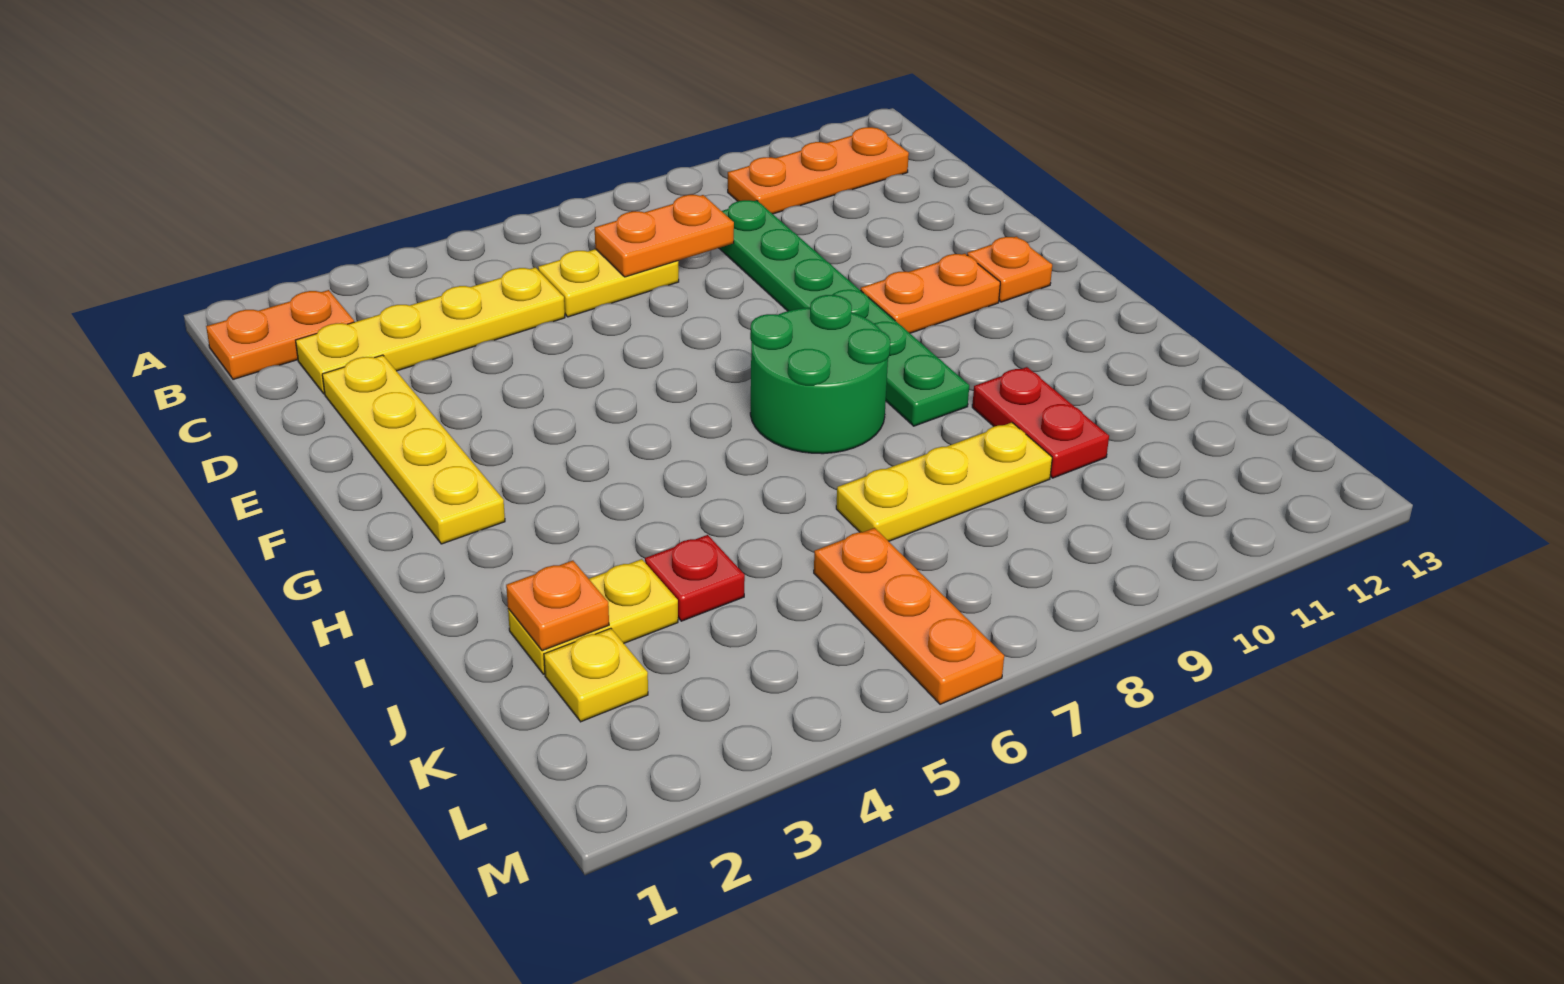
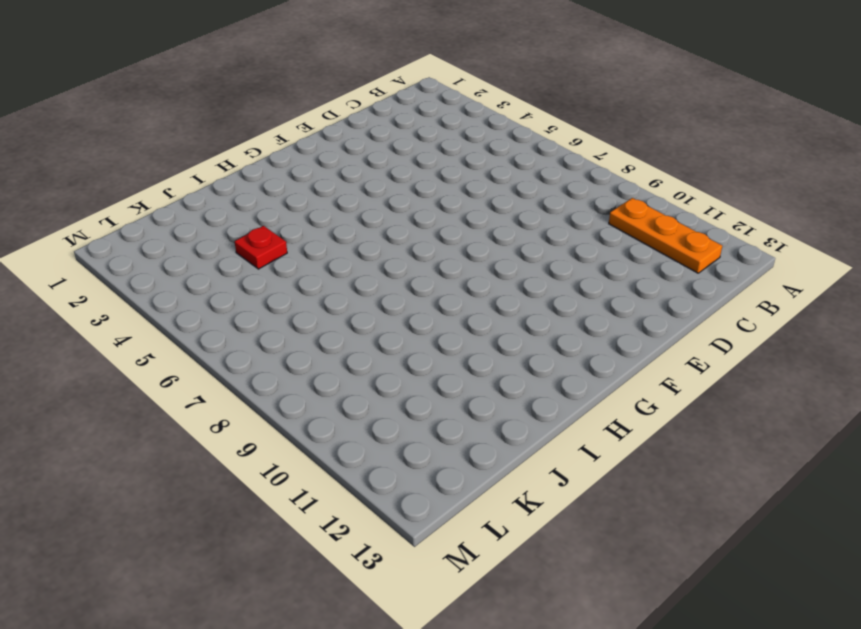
none -> orange plate B1:B2 level 1
none -> yellow plate C2:C5 level 1
none -> yellow plate C6:C7 level 1

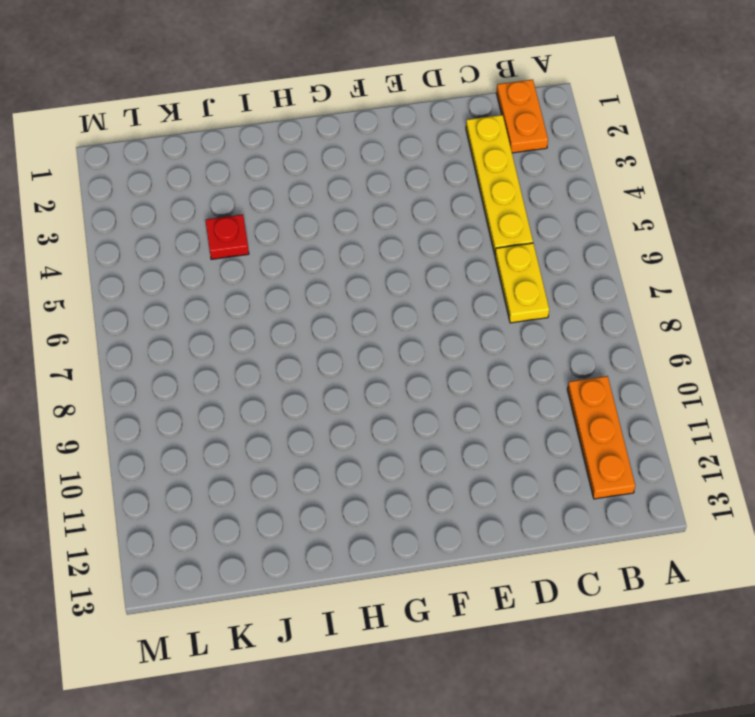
none -> green plate C9:H9 level 1
none -> yellow plate D2:G2 level 1
none -> orange plate F10:F11 level 1

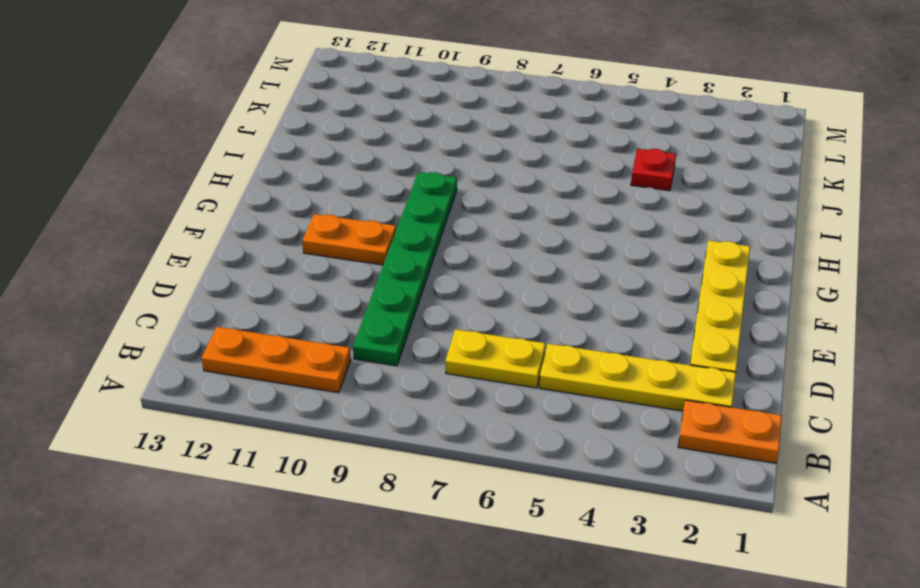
none -> orange plate F12 level 1
none -> green round brick G7:H8 level 1
none -> red plate I10:J10 level 1

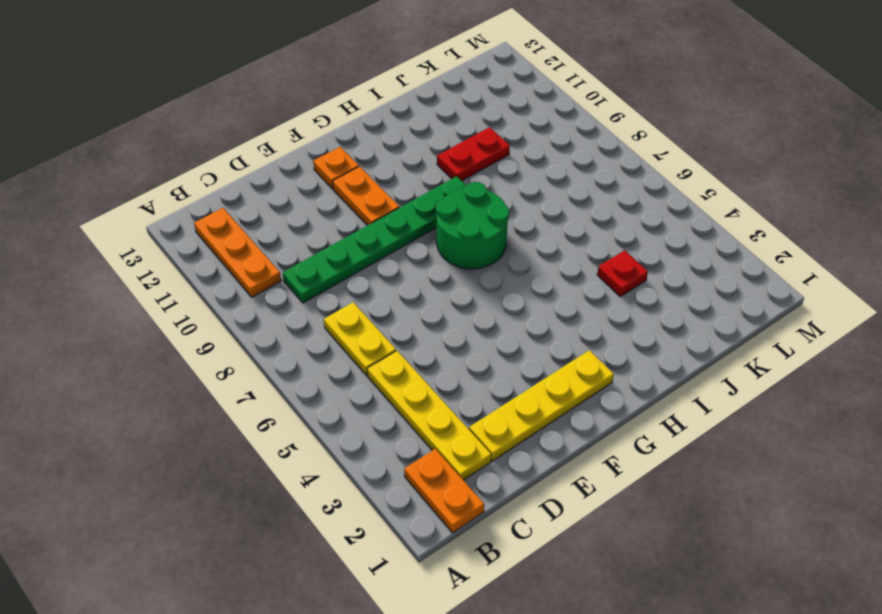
none -> yellow plate J2:J3 level 1
none -> yellow plate J7:J9 level 1
none -> yellow plate K2 level 1

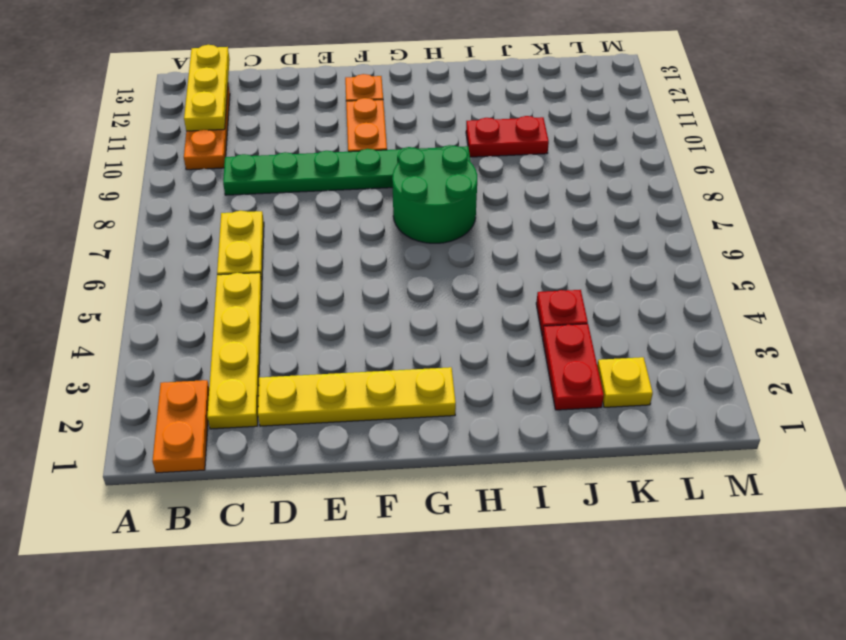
yellow plate B11:B13 level 2 -> yellow plate J7:J9 level 1
red plate J2:J3 level 1 -> yellow plate J2:J3 level 1
none -> orange plate K6:M6 level 1
none -> orange plate C7:C8 level 2
none -> orange plate J2 level 2

